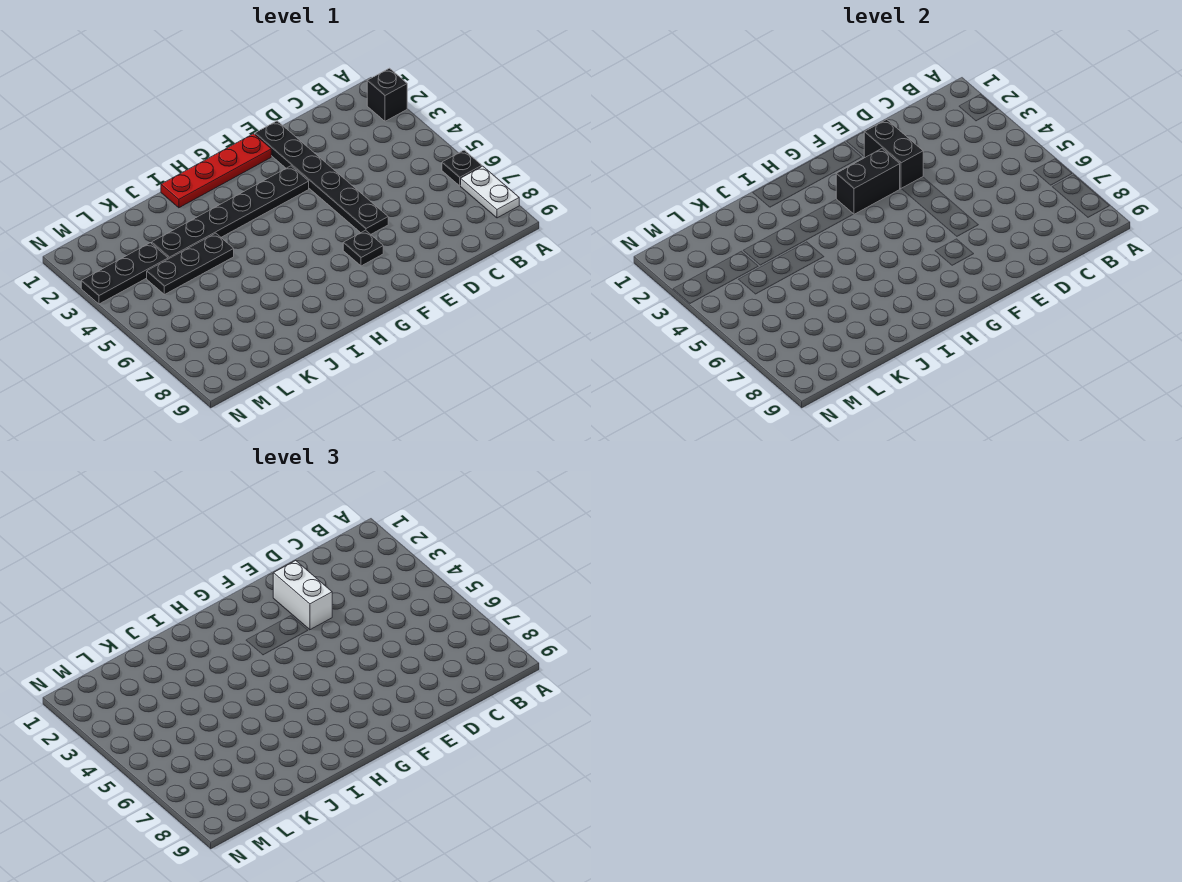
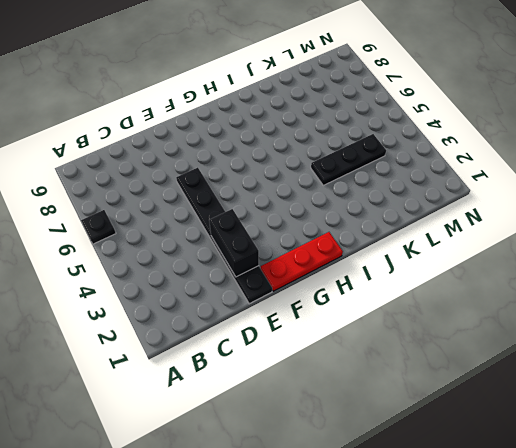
red plate F1:H1 level 1 -> red plate F1:I1 level 1
none -> black brick A2 level 1
none -> white plate A7:A8 level 1
none -> black plate F3:K3 level 1

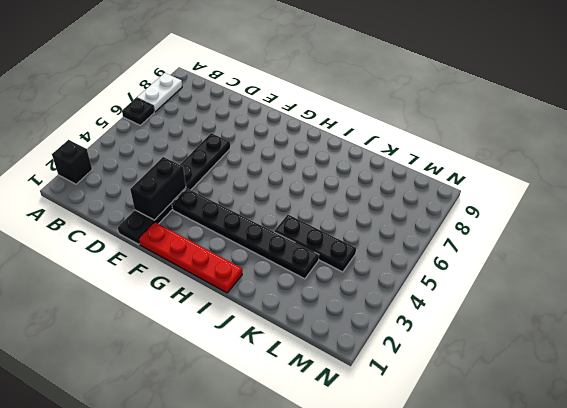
none -> black plate F7 level 1
none -> black plate L3:N3 level 1
none -> black brick F3:G3 level 2

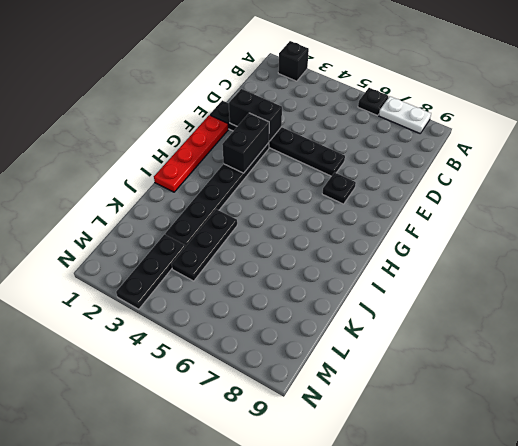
none -> white brick E2:E3 level 3

